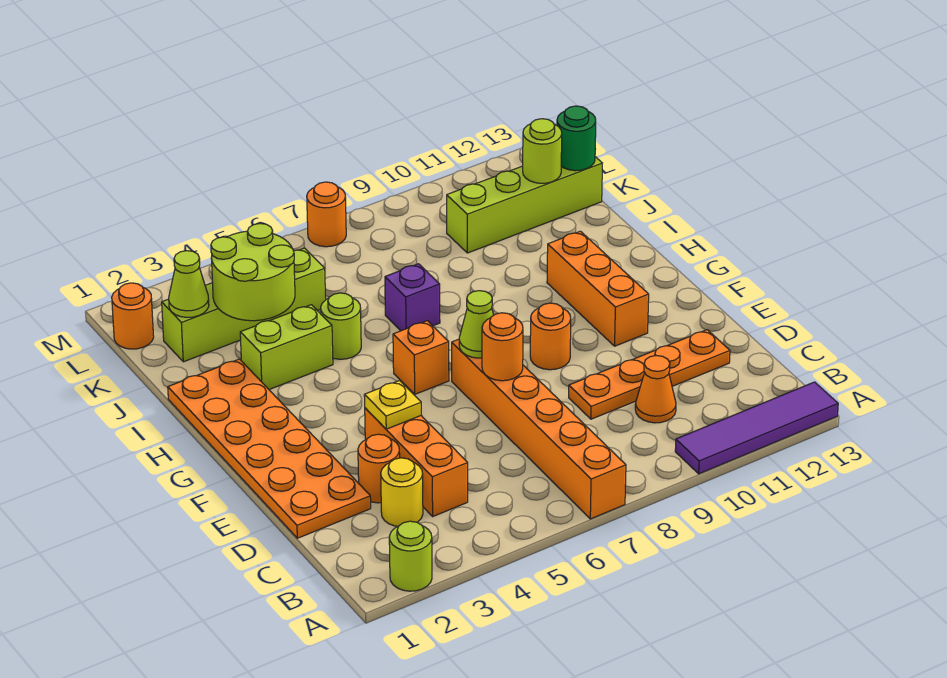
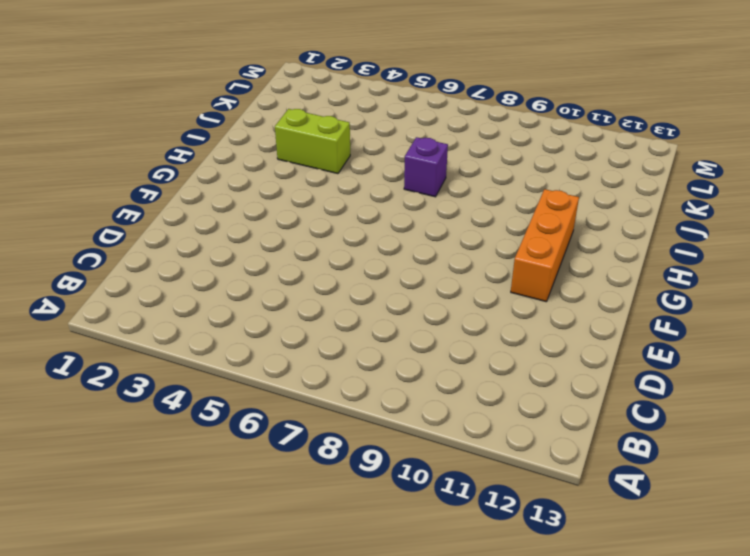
none -> lime round brick A2 level 1
none -> orange brick A7:F7 level 1
none -> purple tile A10:A13 level 1

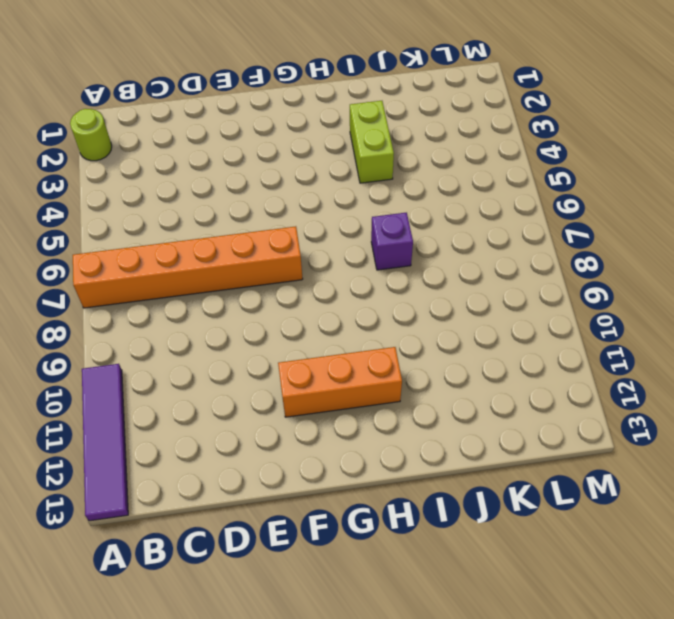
none -> yellow round brick C3 level 1
none -> orange brick C4:E4 level 1
none -> orange cone C10 level 1

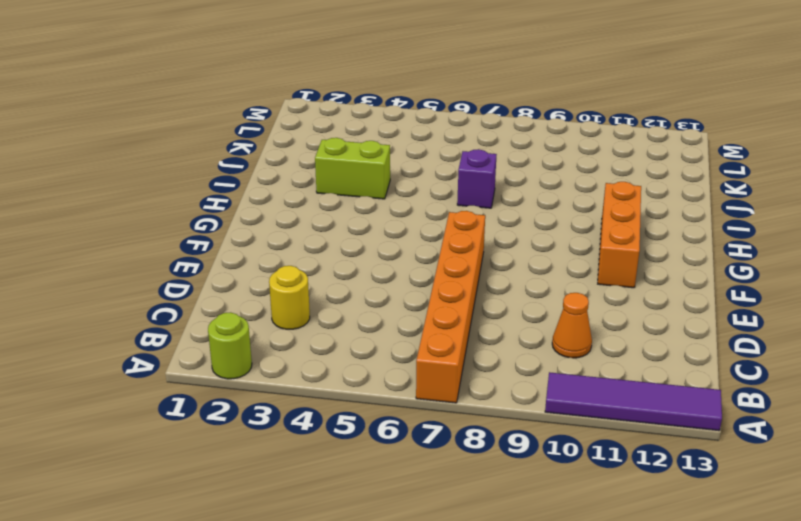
none -> orange brick C4:E4 level 1
none -> orange plate D1:I2 level 1
none -> orange round brick D3 level 1

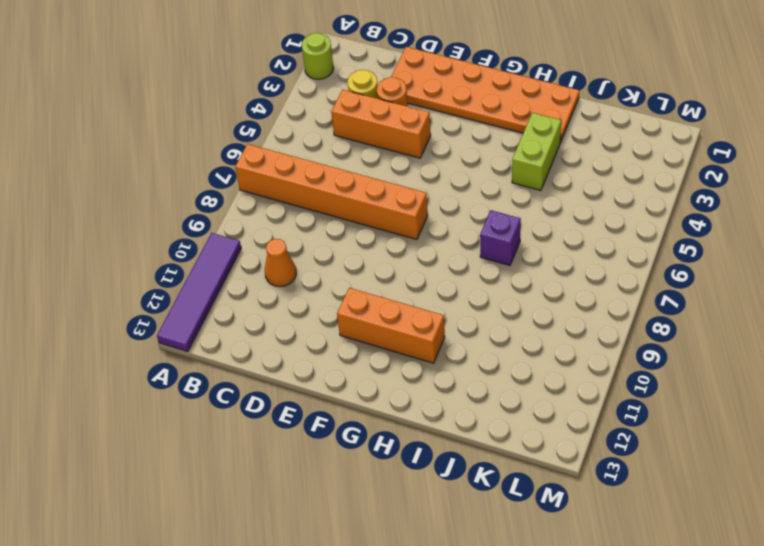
none -> orange plate D9:D12 level 1
none -> orange round brick F9 level 1
none -> orange brick G6 level 1

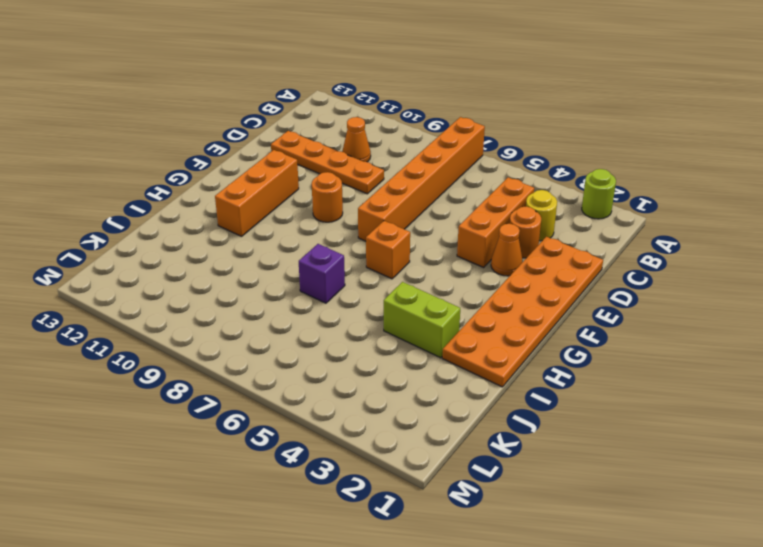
orange cone E3 level 1 -> none
none -> purple tile A10:A13 level 1
none -> lime round brick I5 level 1
none -> lime brick K2:K5 level 1

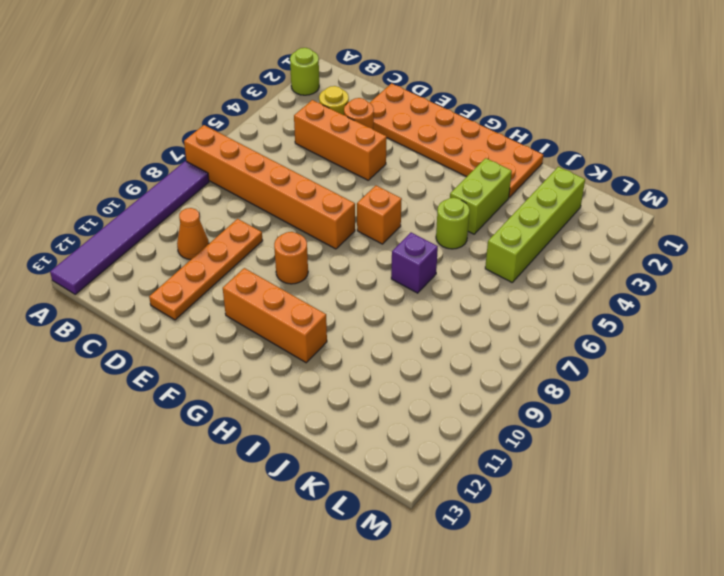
purple tile A8:A13 level 1 -> purple tile A10:A13 level 1
none -> lime brick K10:K13 level 1
none -> orange round brick L1 level 1
none -> orange round brick M7 level 1

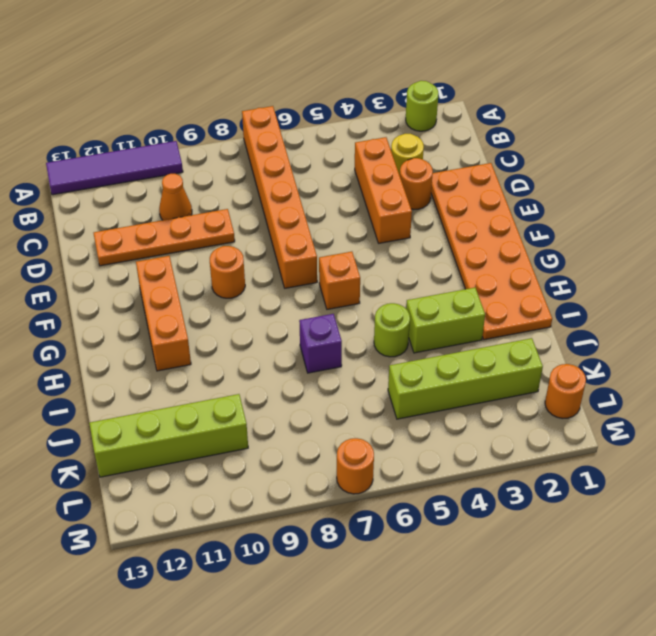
none -> yellow plate E4 level 2
none -> orange round brick E7 level 2
none -> lime cone F7 level 2

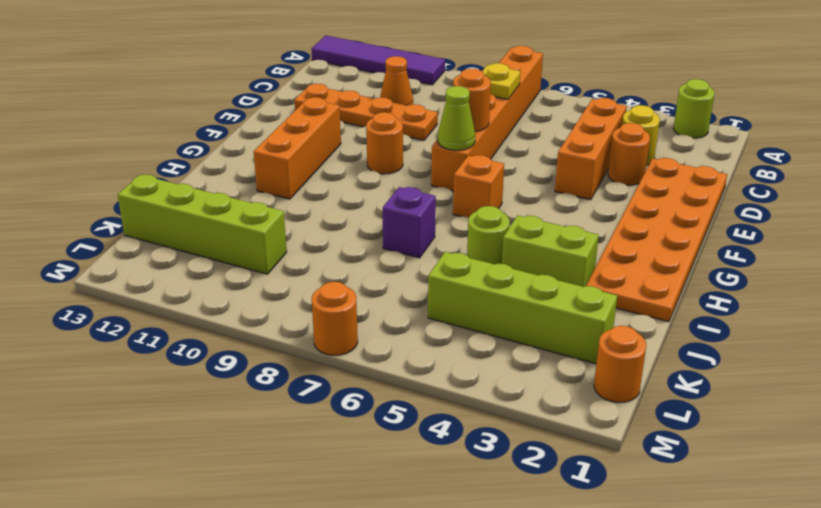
yellow plate C7 level 2 -> yellow plate E4 level 2
none -> lime round brick J3:K4 level 2
none -> lime cone K2 level 2
none -> lime round brick K12 level 2

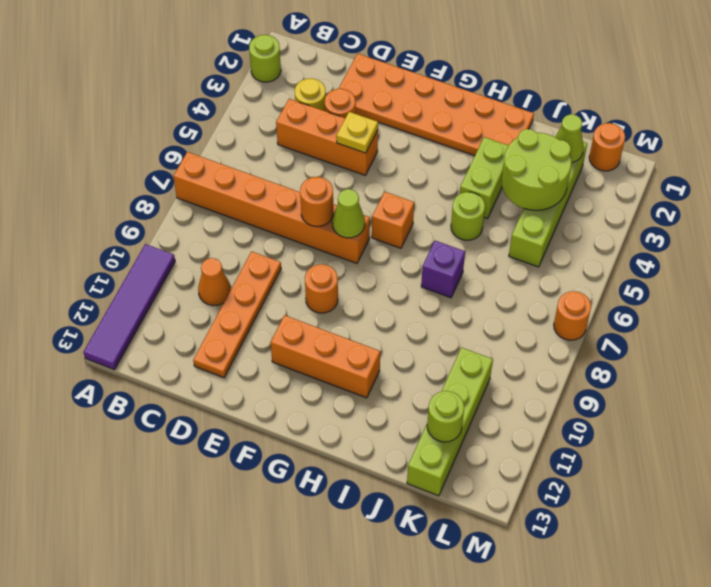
none -> green round brick K13 level 2

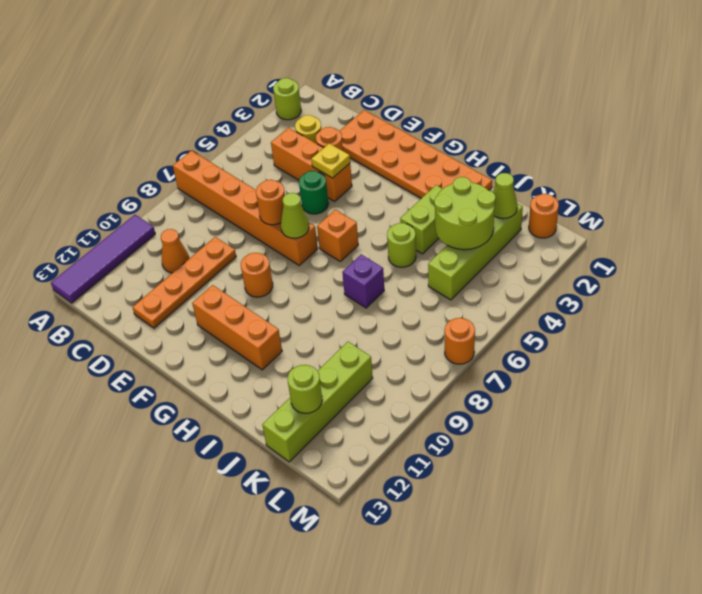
green round brick E5 level 1 -> green round brick K13 level 2

